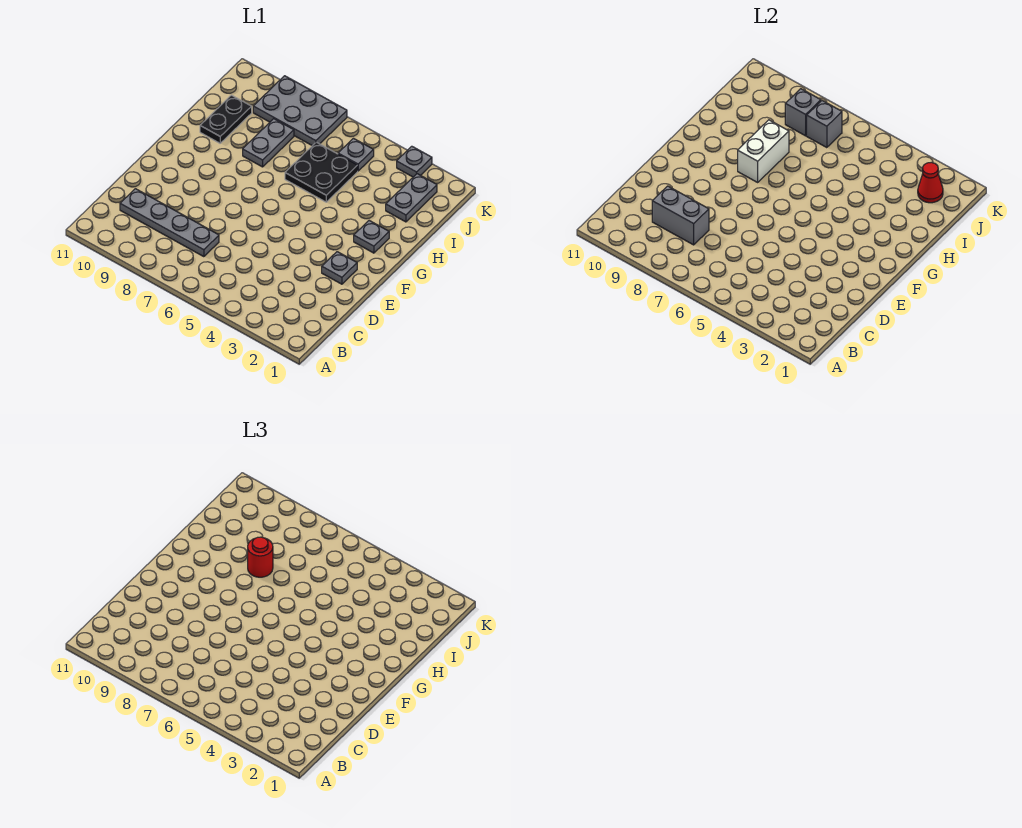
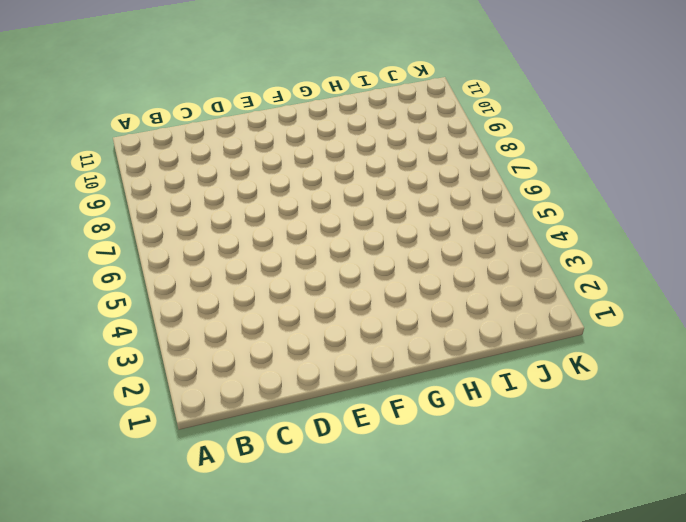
none -> grey plate C7:C10 level 1
none -> grey plate E2 level 1
none -> grey plate G2 level 1

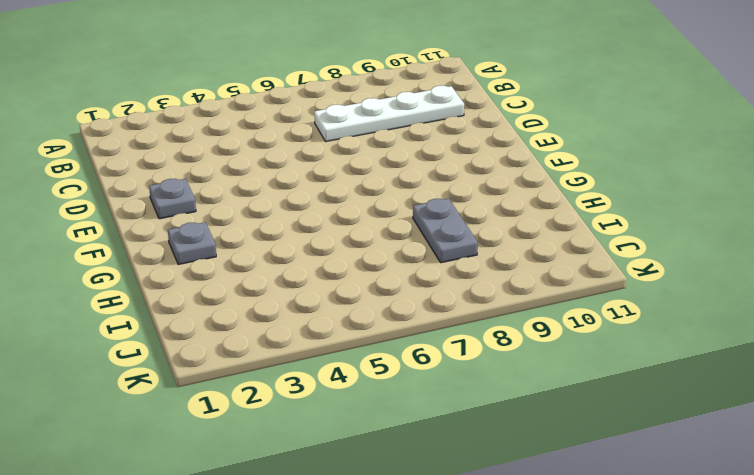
white plate C7:C10 level 1 -> grey plate C7:C10 level 1
none -> black plate H5:I6 level 1
none -> black plate H10:I10 level 1
none -> grey plate I2:J2 level 1

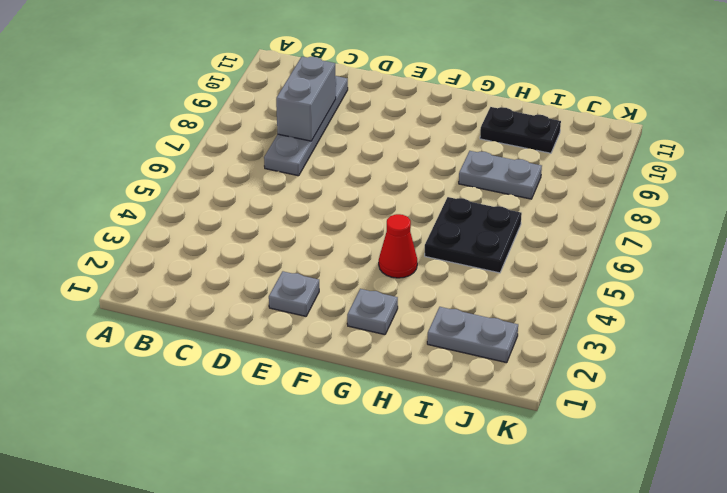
red cone G4 level 1 -> red cone J2 level 2
none -> grey plate J5 level 1
none -> grey plate J7:K9 level 1
none -> grey plate K3 level 1

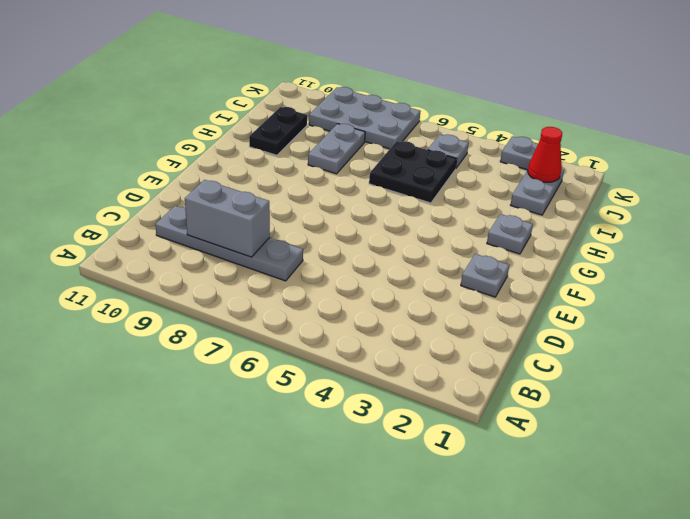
none -> white brick G8:H8 level 2
none -> grey brick J7 level 2
none -> grey brick J8 level 2

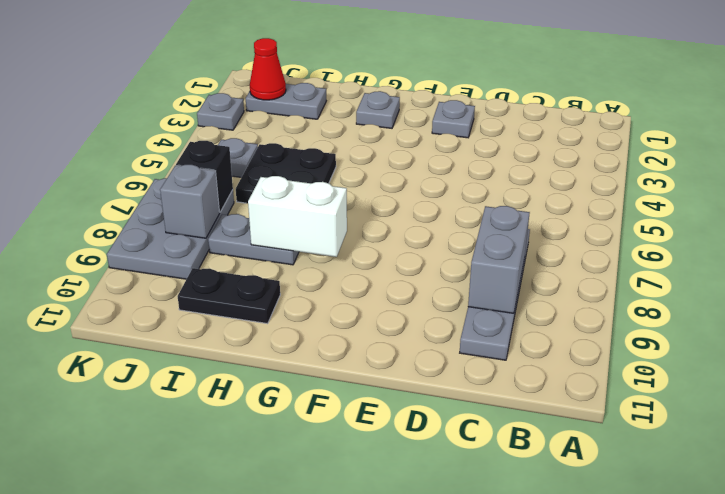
black brick J7 level 2 -> grey brick J7 level 2
none -> red round brick H8 level 3

